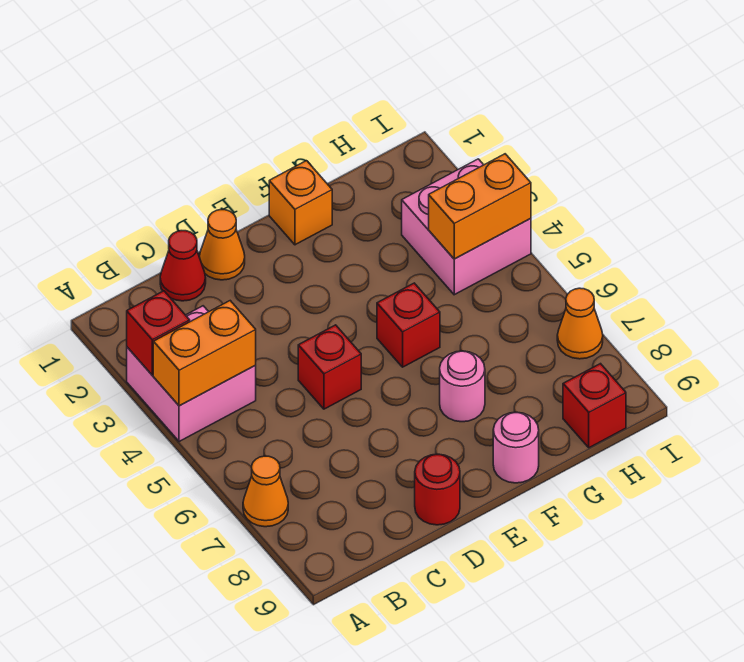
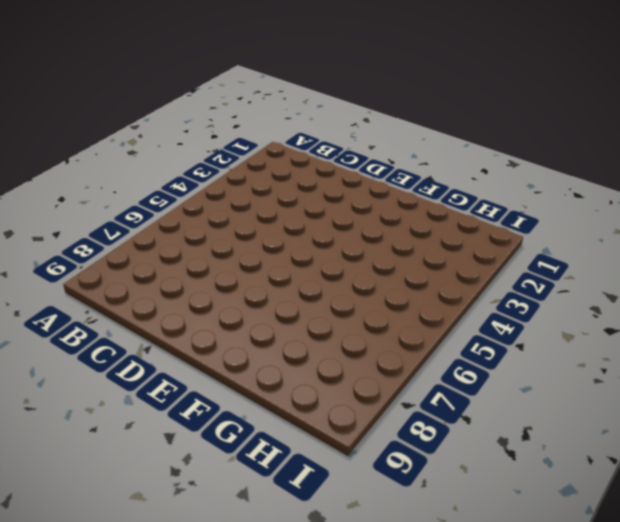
none -> pink brick A3:B4 level 1
none -> orange cone A7 level 1
none -> red cone C1 level 1

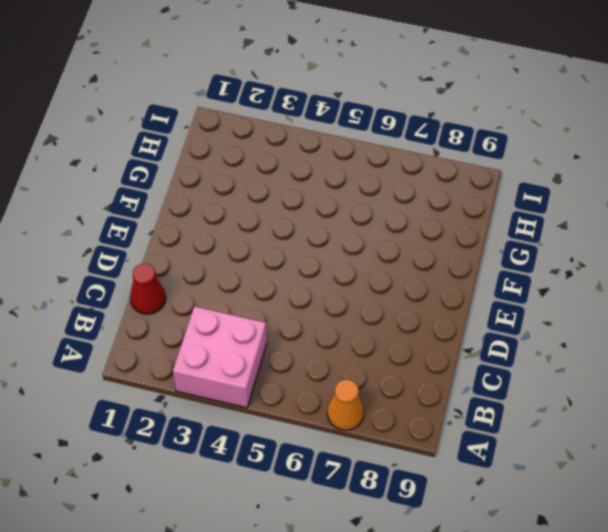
none -> orange cone D1 level 1
none -> red brick D5 level 1
none -> red round brick D9 level 1

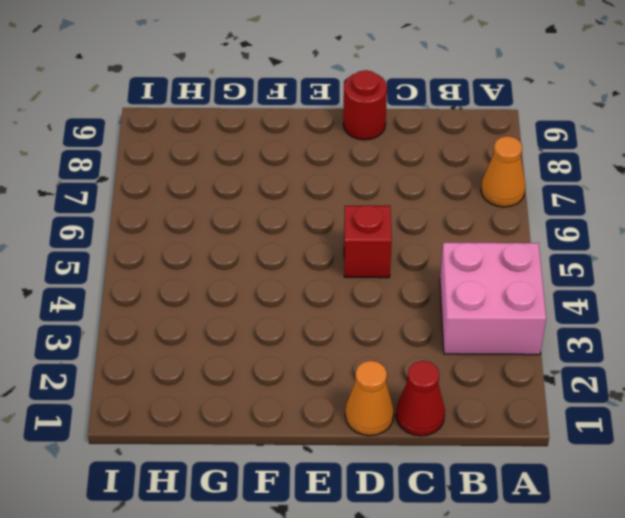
none -> orange brick F1 level 1
none -> red brick F5 level 1
none -> pink round brick F7 level 1

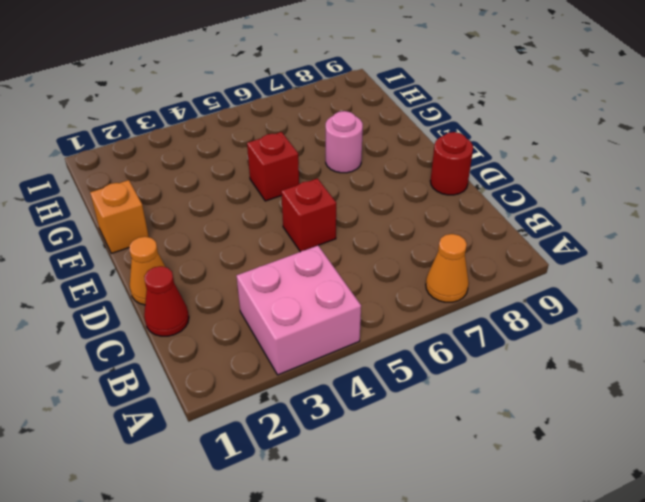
none -> pink round brick F9 level 1
none -> pink brick H3:I4 level 1
none -> red brick H9 level 1

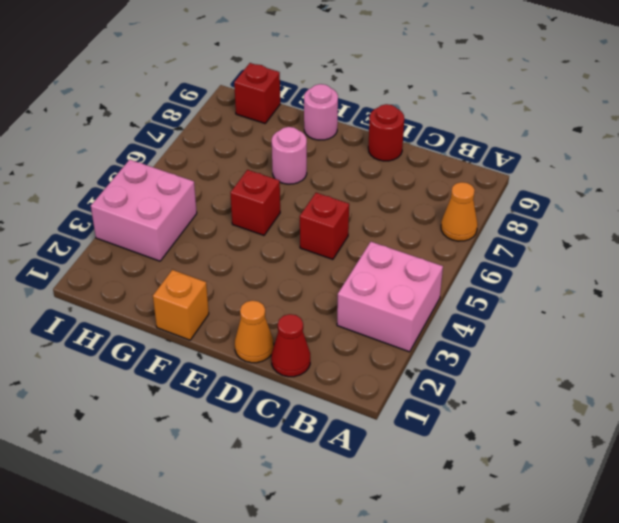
none -> orange cone I7 level 1
none -> red brick A3 level 2
none -> orange brick A4:B4 level 2

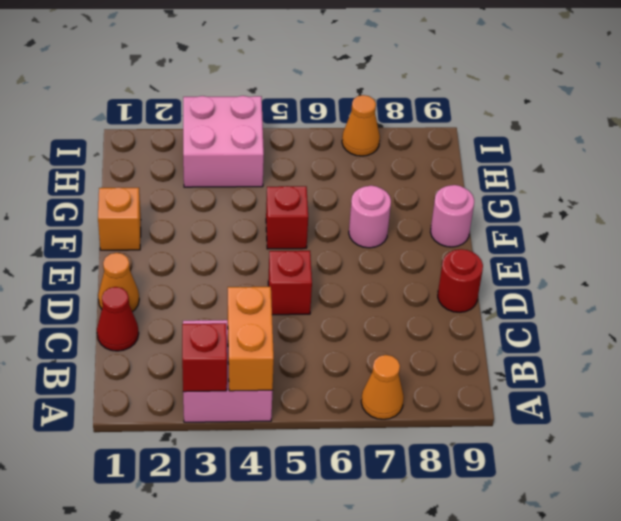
none -> red brick H9 level 1
none -> orange brick H4:I4 level 2

